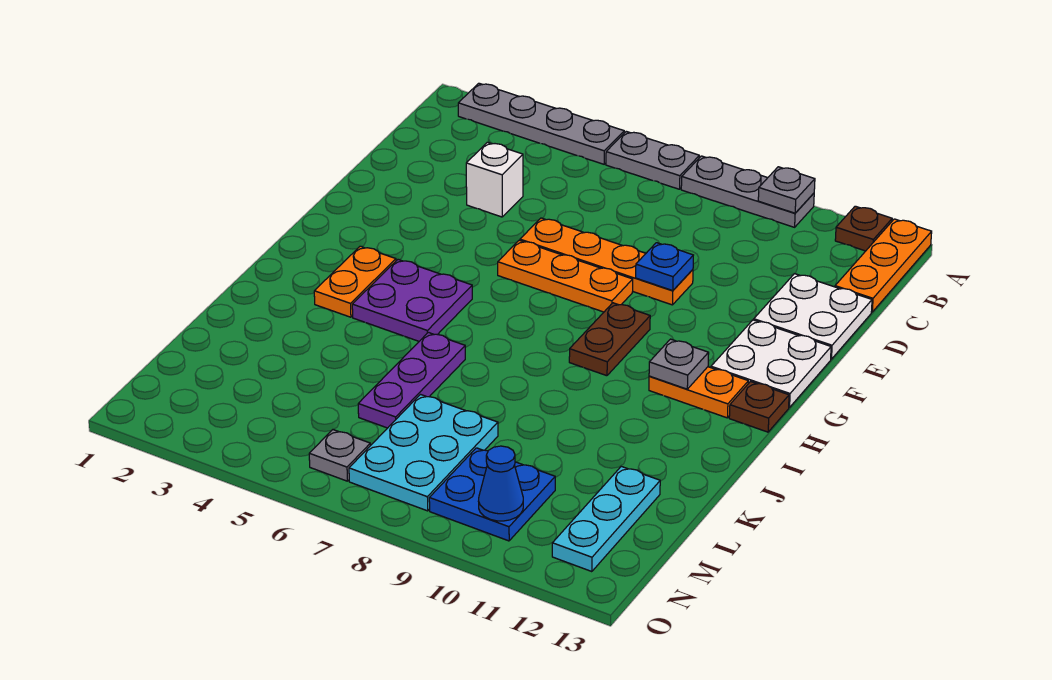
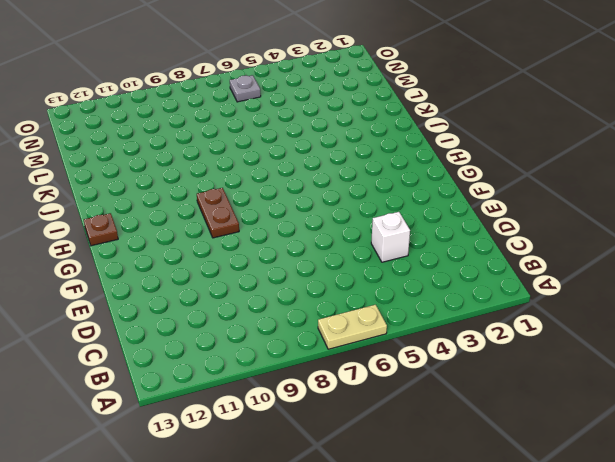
tan plate A6:A7 level 1 -> grey plate A6:A7 level 1
none -> grey plate A2:A5 level 1
none -> grey plate A8:A10 level 1
none -> brown plate A12 level 1

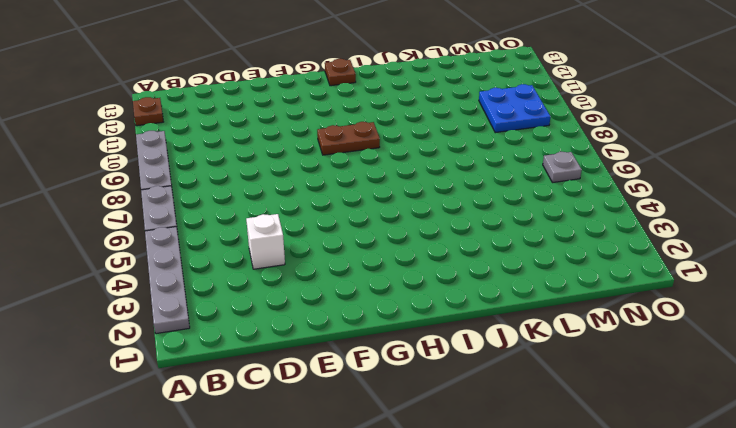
none -> orange plate A13:C13 level 1
none -> white plate D12:E13 level 1
none -> orange plate E6:E9 level 1

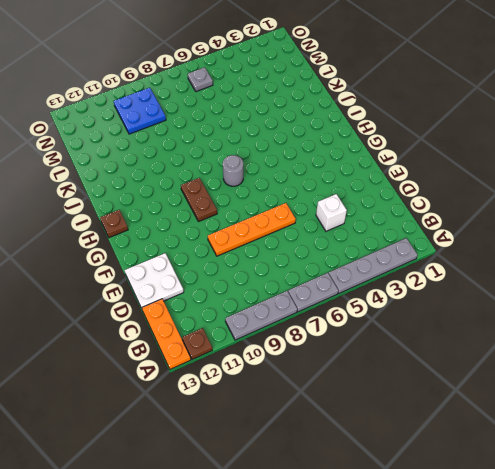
grey round brick H7 level 1 -> none
none -> orange plate F6:F8 level 1
none -> white plate F12:G13 level 1
none -> orange plate H3:I3 level 1

